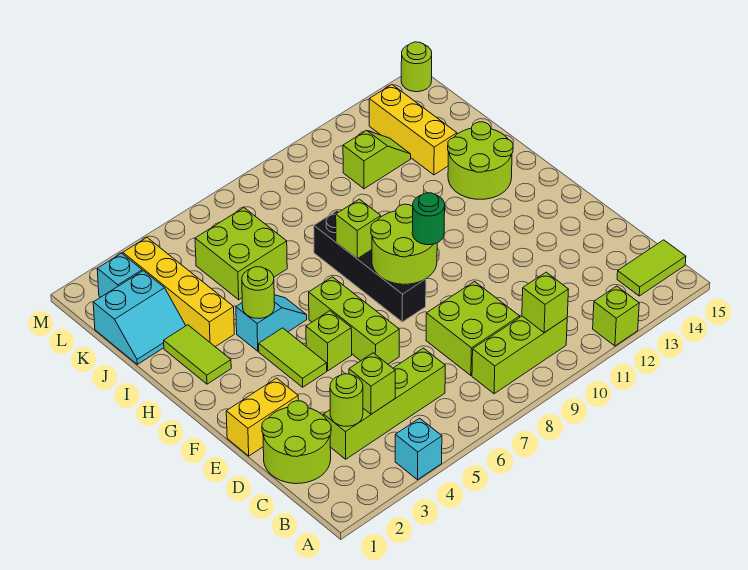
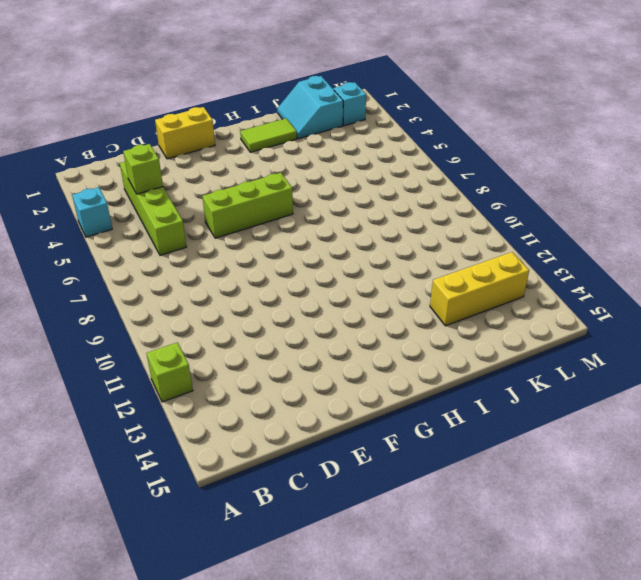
yellow brick E1:F1 level 1 -> yellow brick E1:E2 level 1
none -> lime brick B8:B10 level 1
none -> lime tile B14:B15 level 1
none -> lime round brick C1:D2 level 1

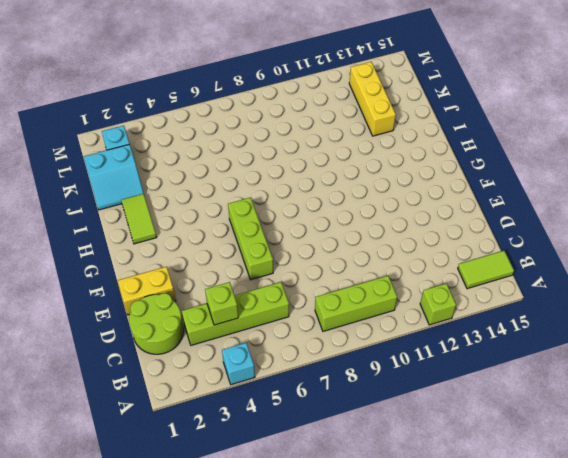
none -> lime brick C8:D9 level 1
none -> lime tile F4:G4 level 1
none -> lime brick F5 level 1

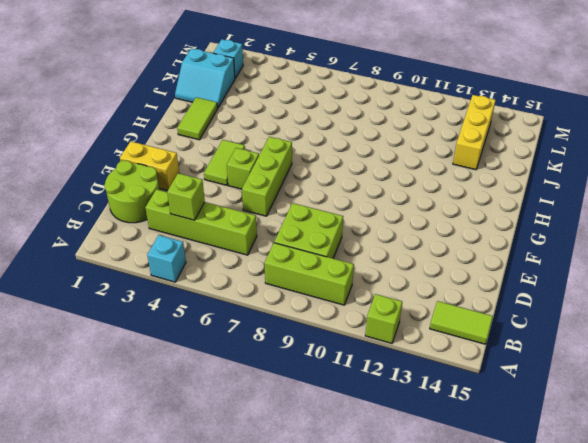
none -> black brick F8:I8 level 1
none -> cyan slope H4:H5 level 1 top 4
none -> lime round brick H13:I14 level 1

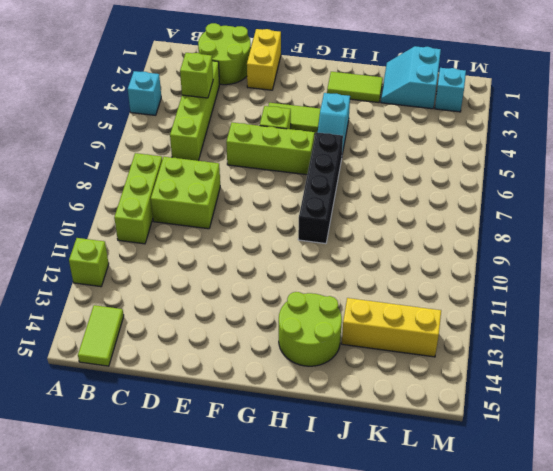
black brick H6:H9 level 1 -> black brick F8:I8 level 1
none -> yellow brick I3:L3 level 1
none -> lime brick J5:K6 level 1
none -> lime slope K11:K12 level 1 top 11

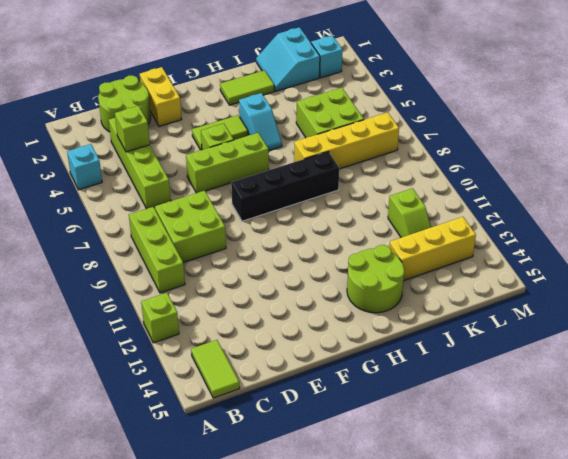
yellow brick I7:L7 level 1 -> yellow brick I3:L3 level 1
none -> lime round brick M15 level 1
none -> lime brick B10 level 2
none -> lime round brick C3 level 2

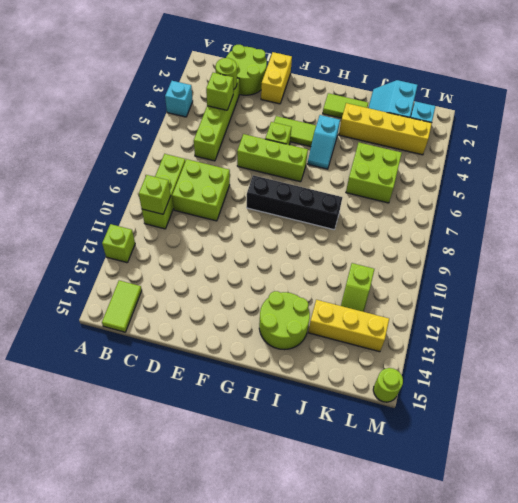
none -> lime round brick F8:G9 level 2
none -> lime round brick H4 level 2
none -> lime brick H8 level 2

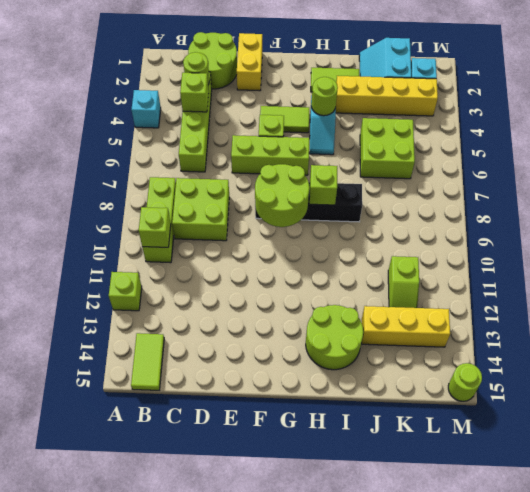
none -> green round brick F9 level 3

